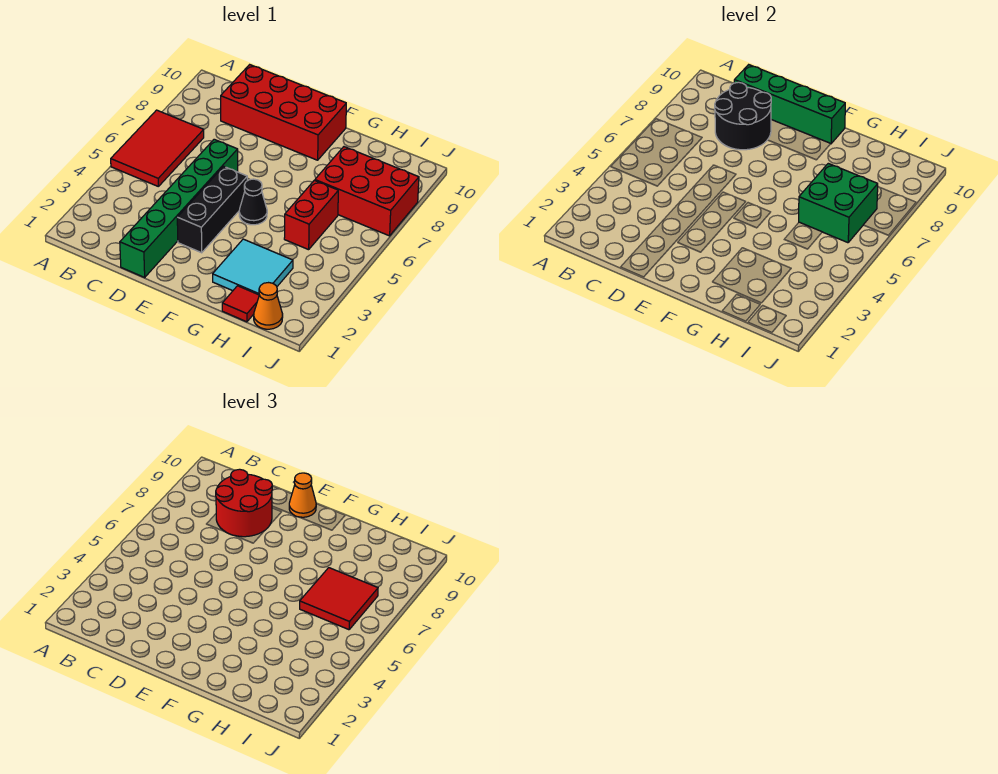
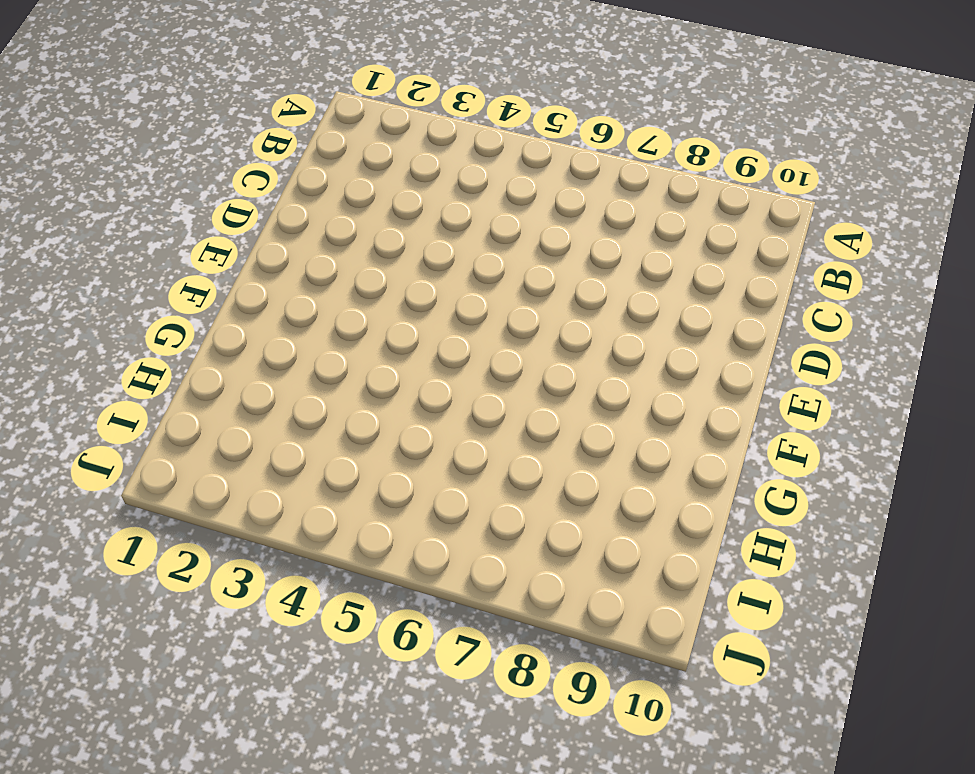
none -> red tile A5:B7 level 1
none -> red brick C9:F10 level 1
none -> green brick D1:D6 level 1

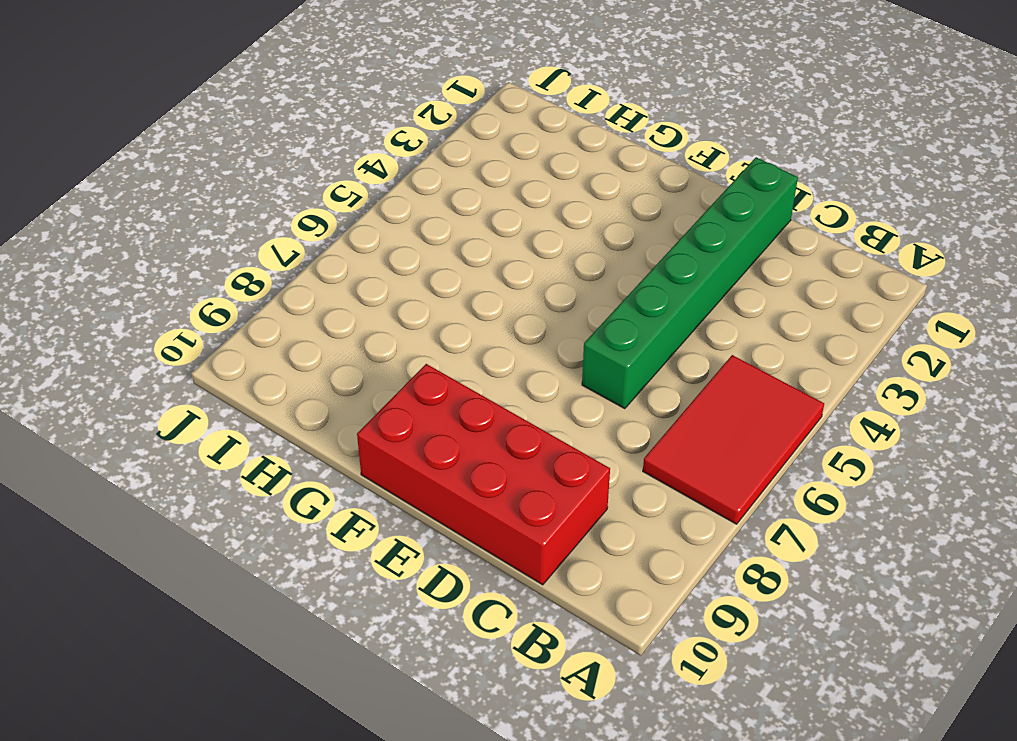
none -> black brick E3:E5 level 1
none -> black cone F5 level 1
none -> cyan tile G2:H3 level 1

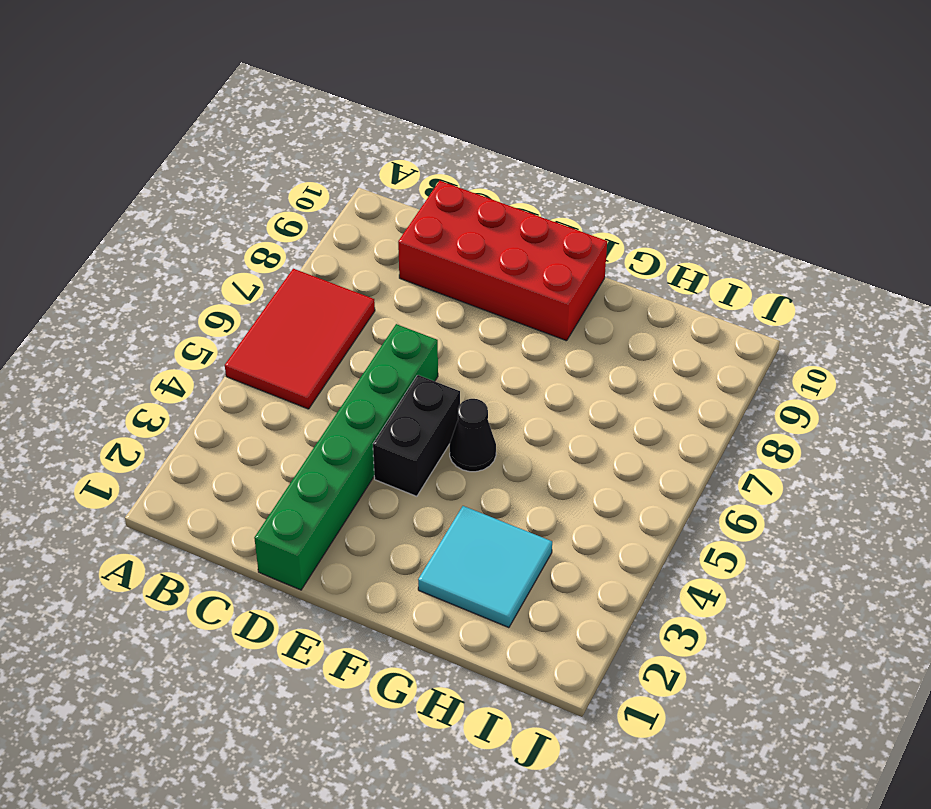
black brick E4:E5 level 1 -> black brick E3:E5 level 1
none -> red tile H1 level 1
none -> red brick H5:H6 level 1
none -> red brick H7:J8 level 1

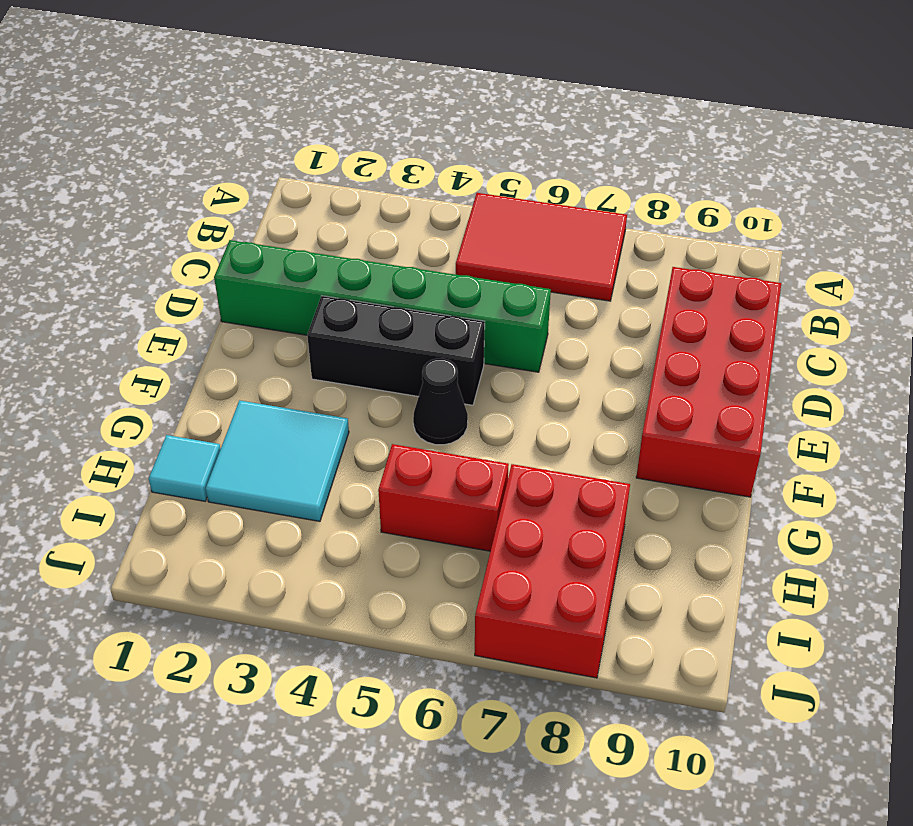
cyan tile H1 level 1 -> red tile H1 level 1
none -> orange cone I1 level 1
none -> black round brick C8:D9 level 2
none -> green brick C10:F10 level 2

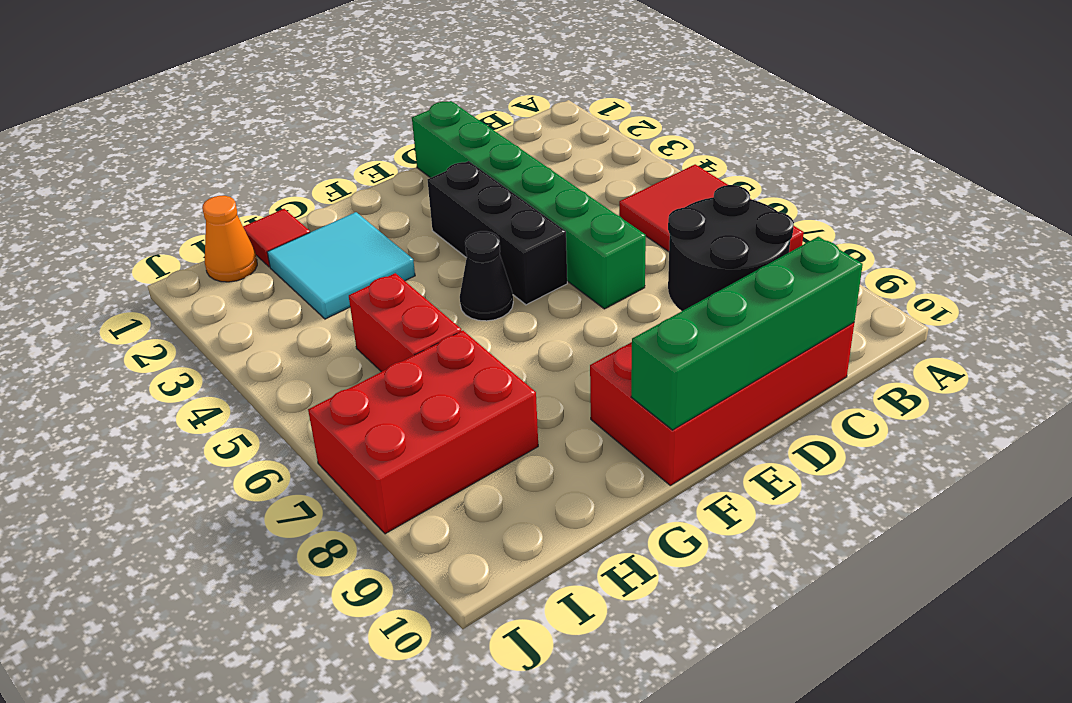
none -> green brick H6:I7 level 2
none -> red round brick C8:D9 level 3
none -> orange cone E10 level 3

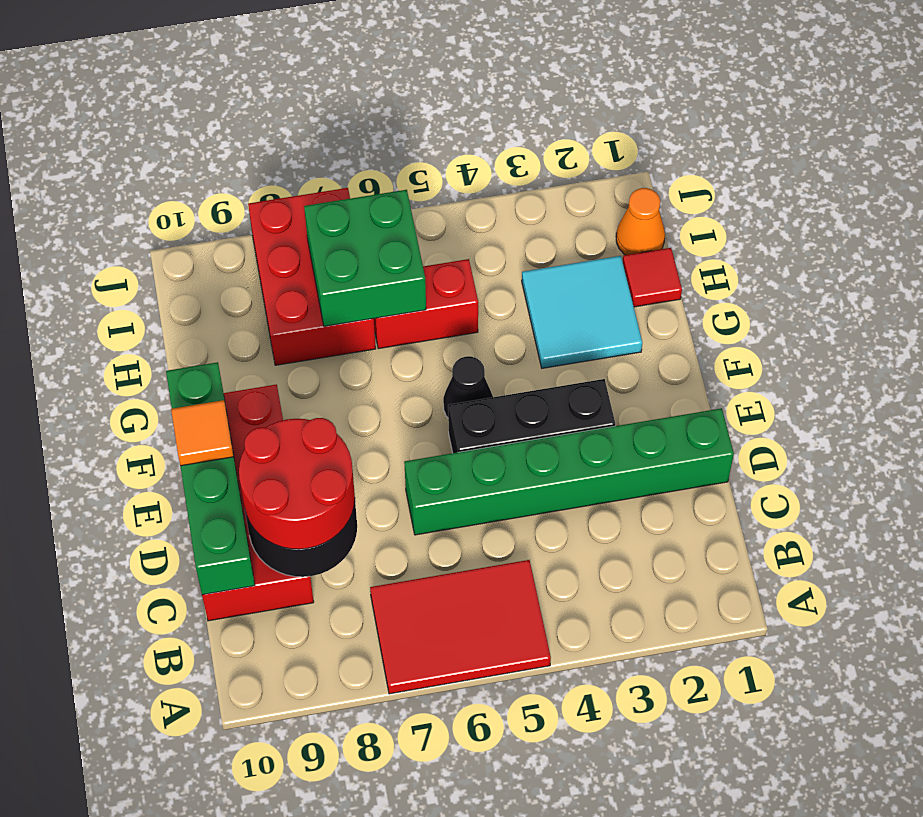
orange tile E10 level 3 -> orange cone E10 level 3
none -> red tile H6:I7 level 3

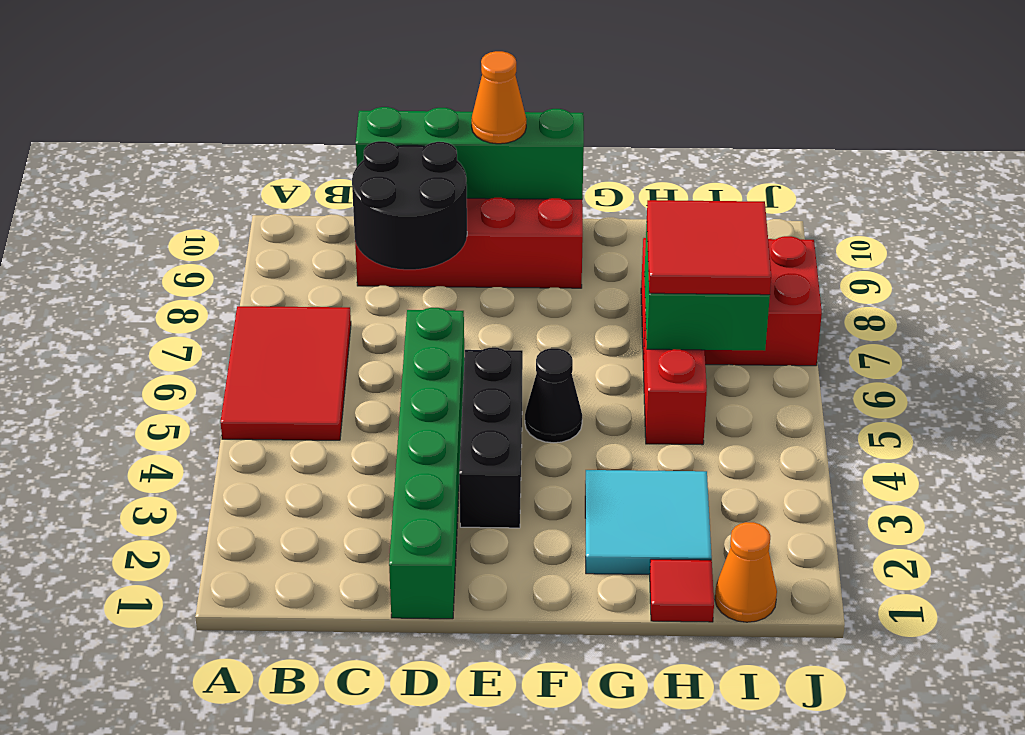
none -> red round brick C8:D9 level 3

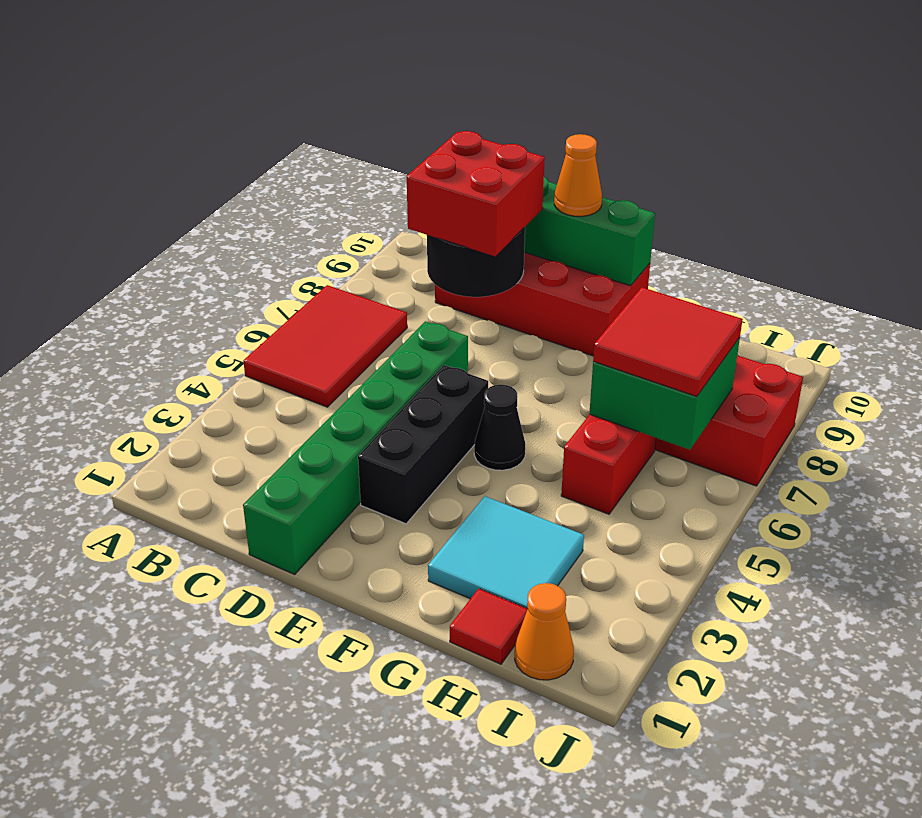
red brick C8:D9 level 3 -> red round brick C8:D9 level 3

